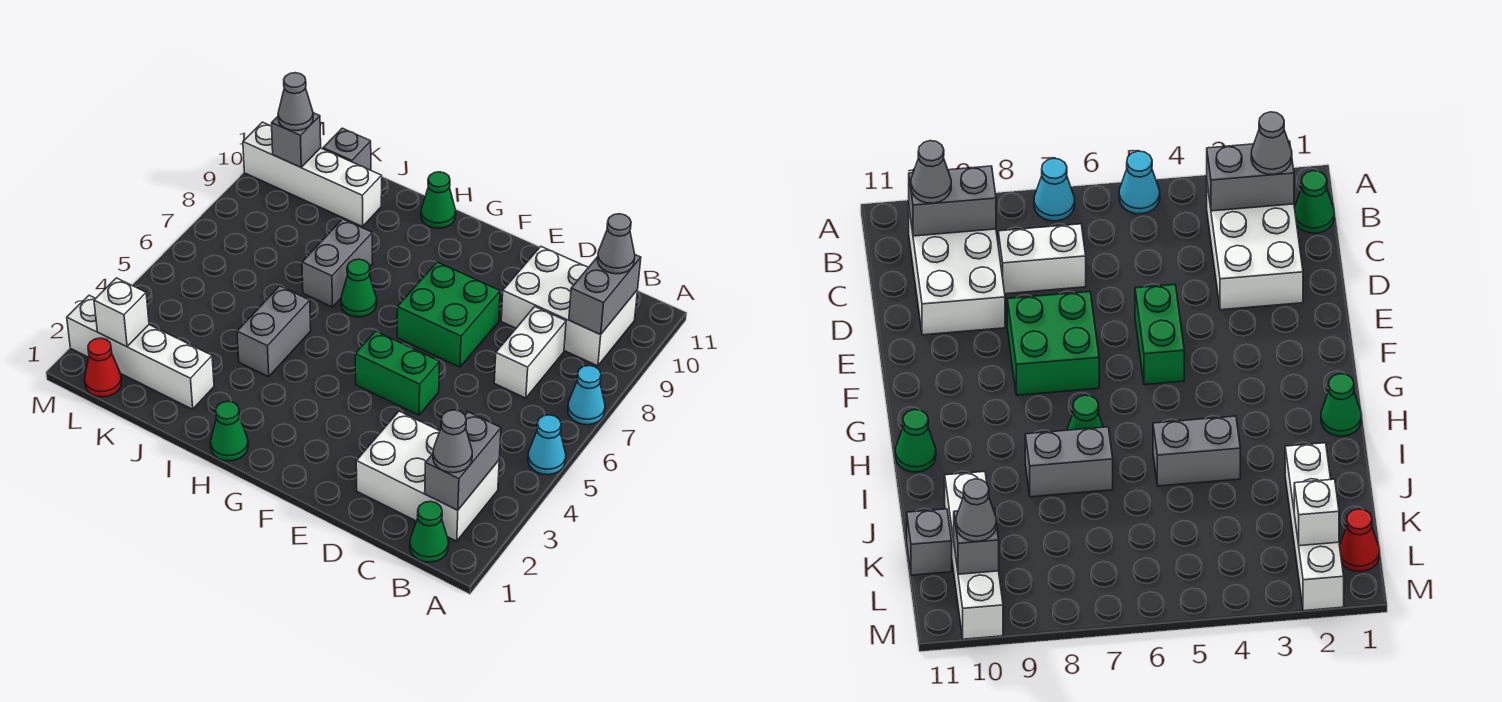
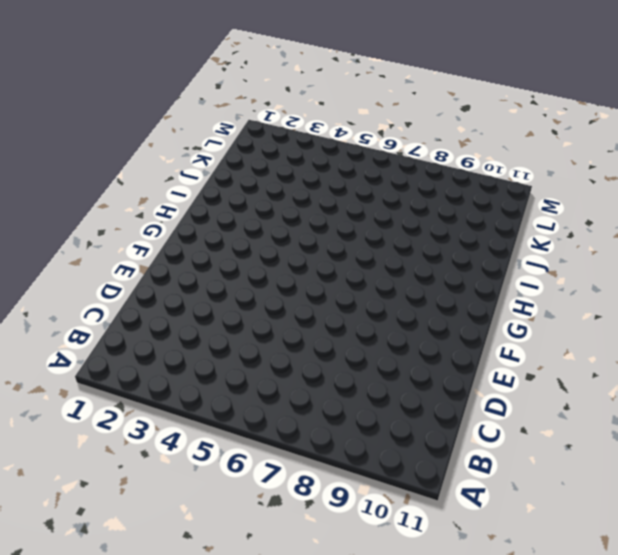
none -> cyan cone A5 level 1
none -> cyan cone A7 level 1
none -> green cone B1 level 1

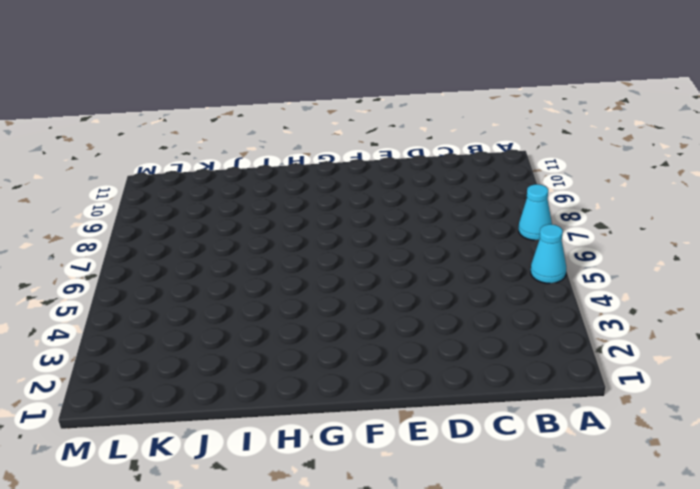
none -> green cone B1 level 1
none -> white brick B2:D3 level 1
none -> white brick B9:D10 level 1

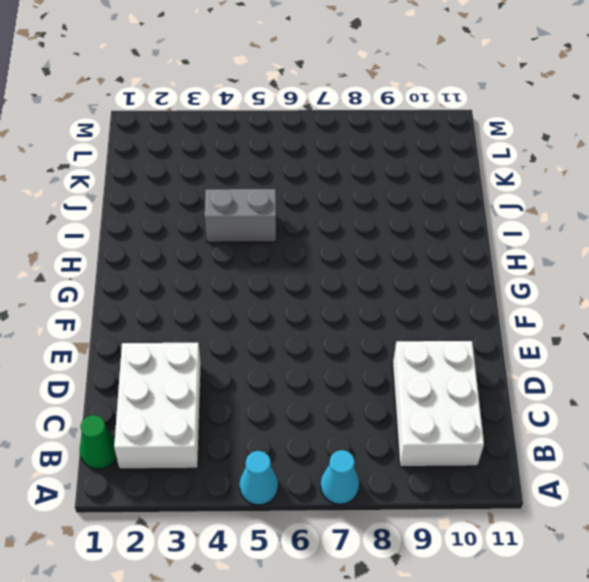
none -> white brick C7:C8 level 1
none -> green brick E5:F5 level 1
none -> green brick E7:F8 level 1

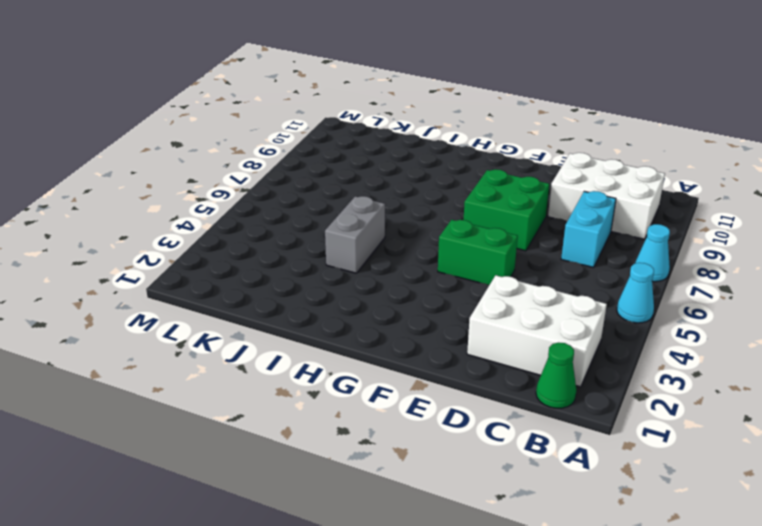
cyan brick C7:C8 level 1 -> white brick C7:C8 level 1
none -> green cone H1 level 1
none -> green cone H7 level 1
none -> green cone H11 level 1

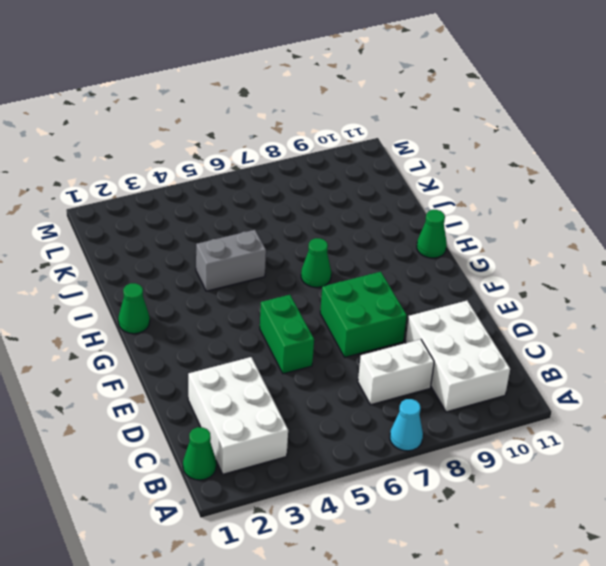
none -> cyan cone A5 level 1
none -> grey brick I7:I8 level 1
none -> white brick J2:M2 level 1

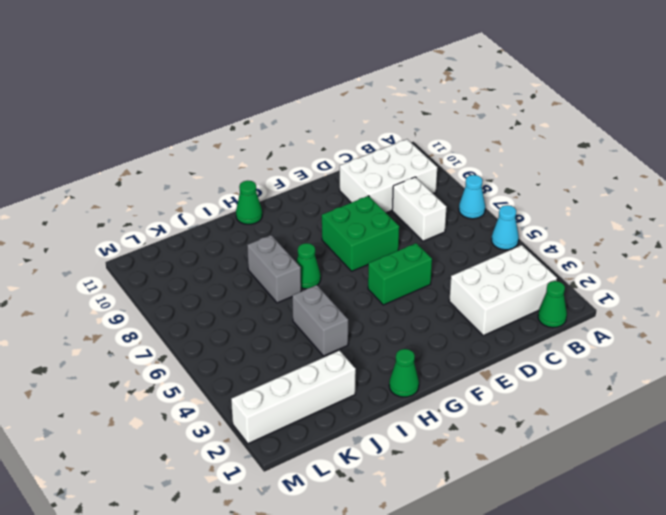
none -> white brick J10:M10 level 1
none -> grey brick K11 level 1
none -> red cone L1 level 1

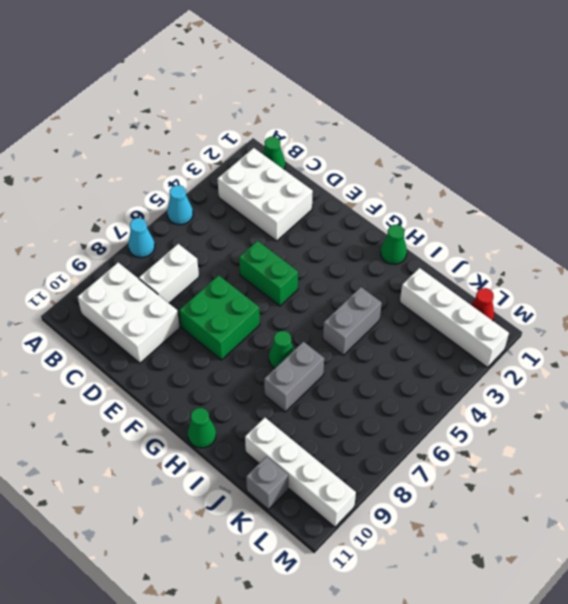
none -> grey brick B2:B3 level 2
none -> grey brick B9:B10 level 2
none -> white brick L2 level 2

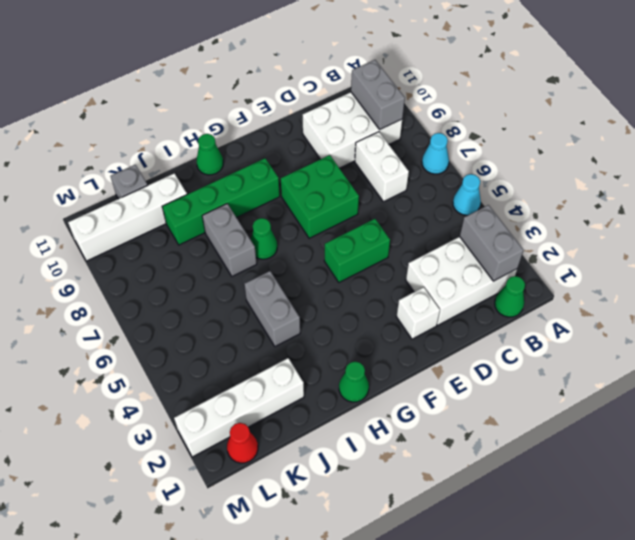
white brick E2 level 1 -> white brick L2 level 2
green brick G9:J9 level 1 -> none
none -> grey brick L10 level 2
none -> grey cone B2 level 3
none -> grey cone B10 level 3

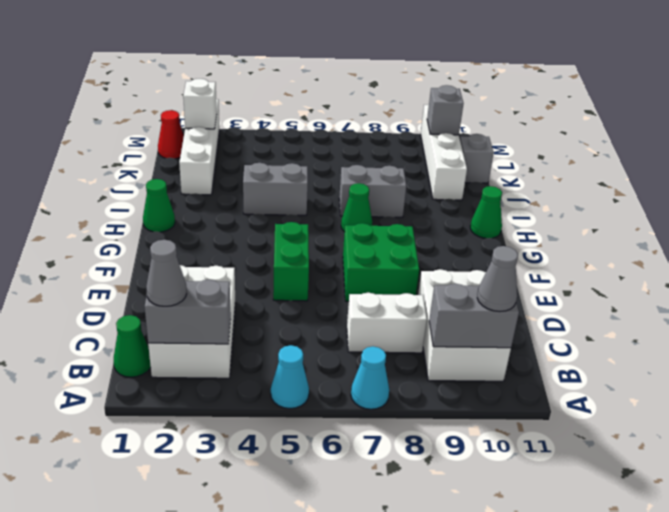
none -> grey cone L10 level 3

